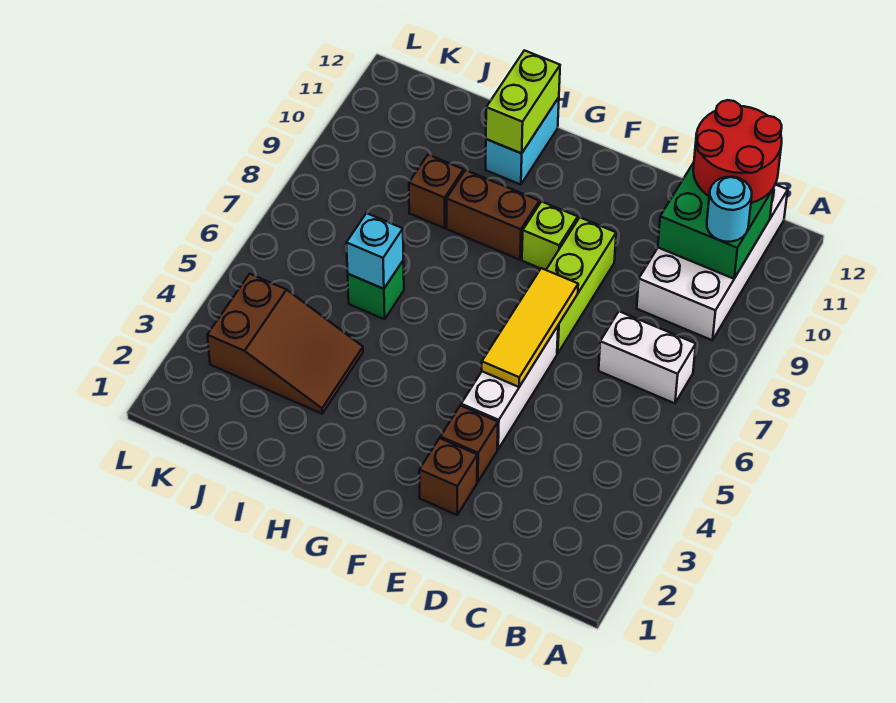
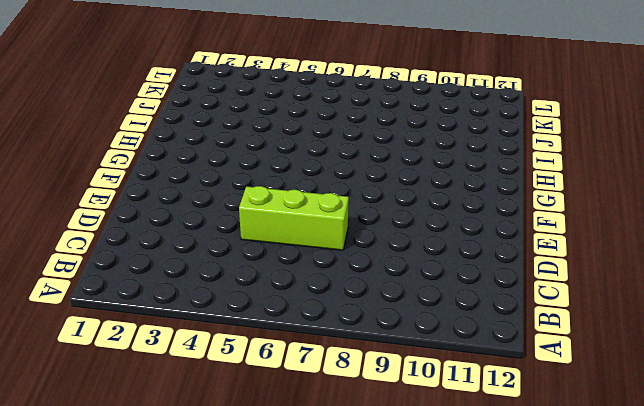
lime brick D5:D7 level 1 -> lime brick E7:E9 level 1
none -> white brick B7:C7 level 1
none -> white brick B9:C12 level 1
none -> brown brick E2 level 1

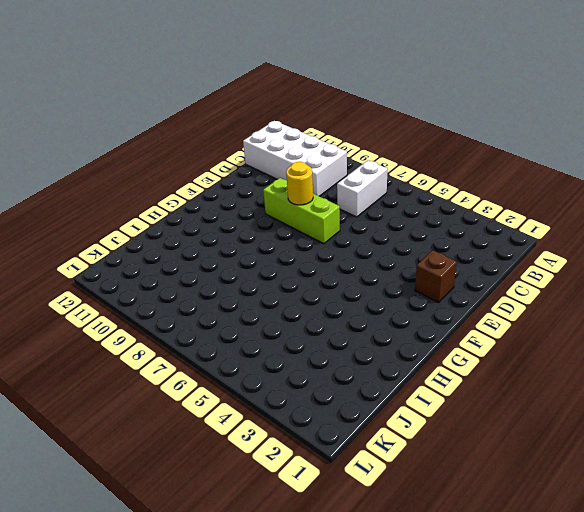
yellow round brick E8 level 2 -> none
none -> brown brick E3 level 1
none -> white brick E4:E6 level 1
none -> lime brick F9 level 1

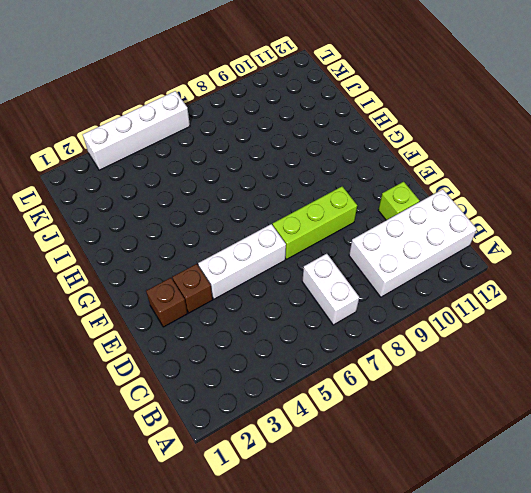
lime brick D11 level 1 -> lime brick F9 level 1
white brick L3:L6 level 1 -> none
none -> brown brick G9:H9 level 1
none -> cyan brick H11:H12 level 1
none -> brown slope I3:K4 level 1 top K

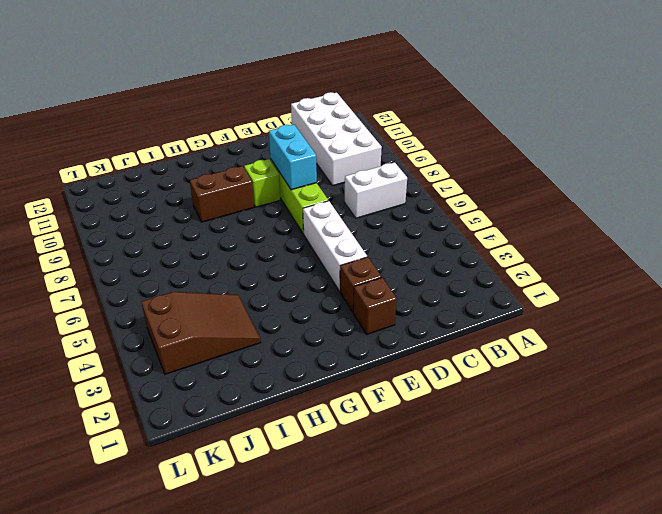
cyan brick E8:E9 level 2 -> cyan brick H11:H12 level 1
none -> green brick I6 level 1
none -> brown brick I9 level 1
none -> green brick B10:C11 level 2

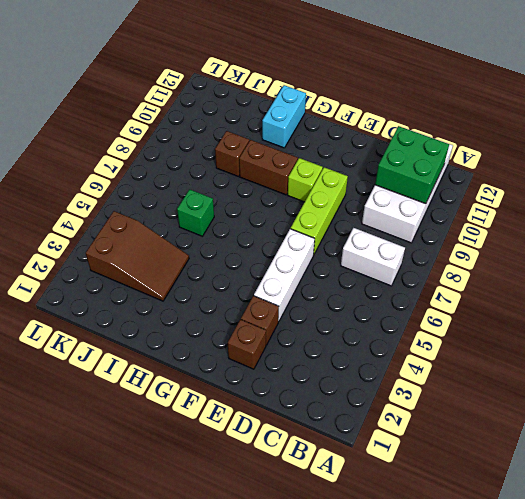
none -> yellow tile E5:E7 level 2
none -> lime brick H11:H12 level 2
none -> cyan brick I6 level 2

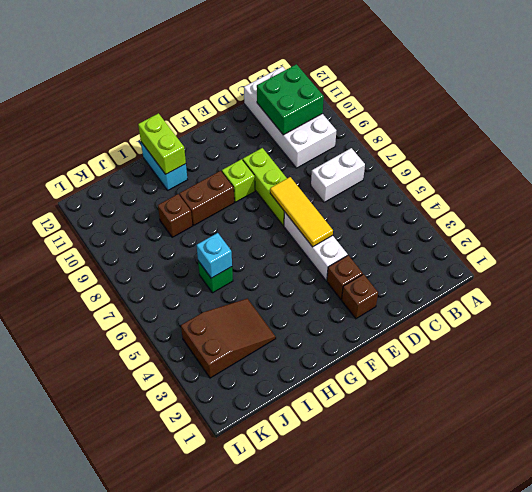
none -> cyan round brick B10 level 3
none -> red round brick B11:C12 level 3

